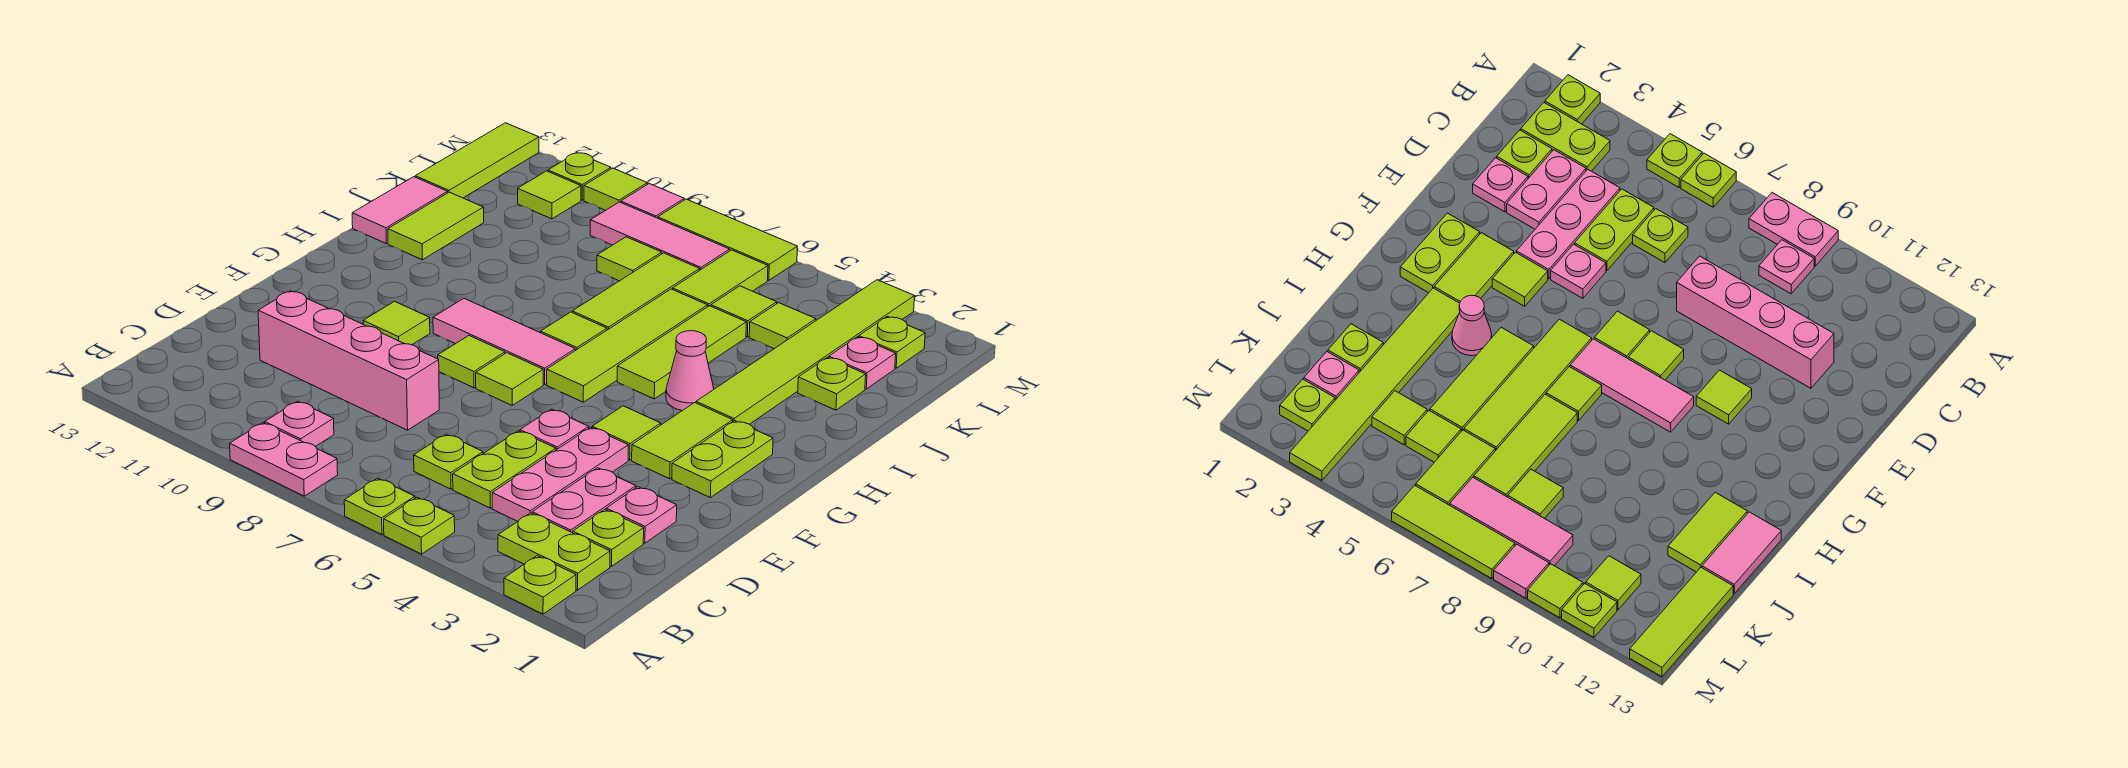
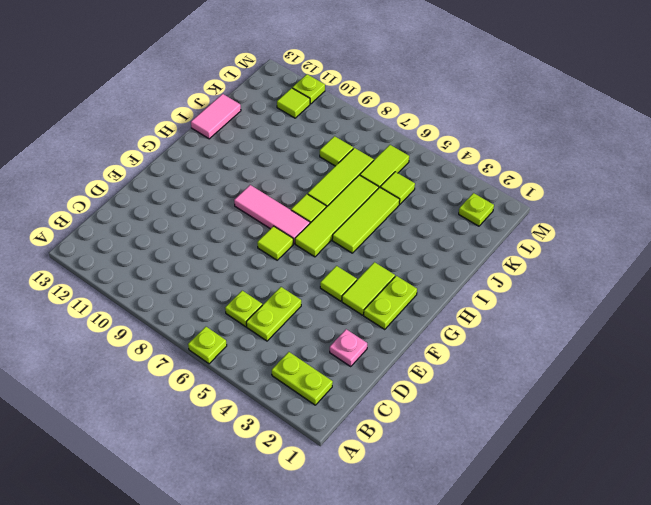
none -> lime plate A2 level 1
none -> lime plate A5 level 1
none -> pink plate A8:A9 level 1
none -> pink plate B9 level 1

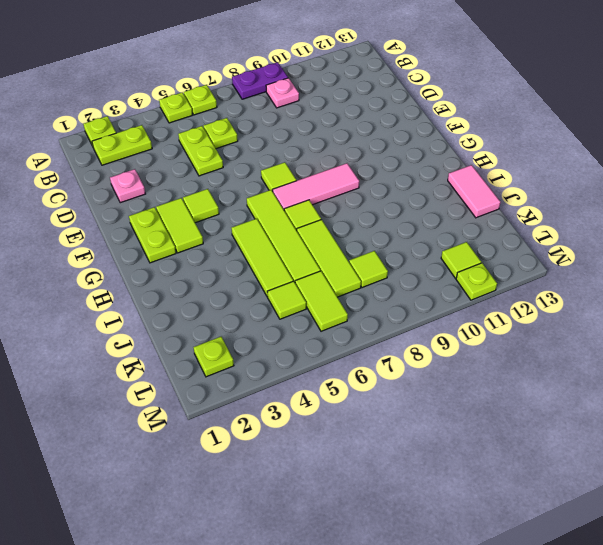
purple plate A8:A9 level 1 -> pink plate A8:A9 level 1
none -> lime plate C2 level 1
none -> pink plate C3:D3 level 1
none -> pink plate C4:E4 level 1
none -> pink brick D8:D11 level 1

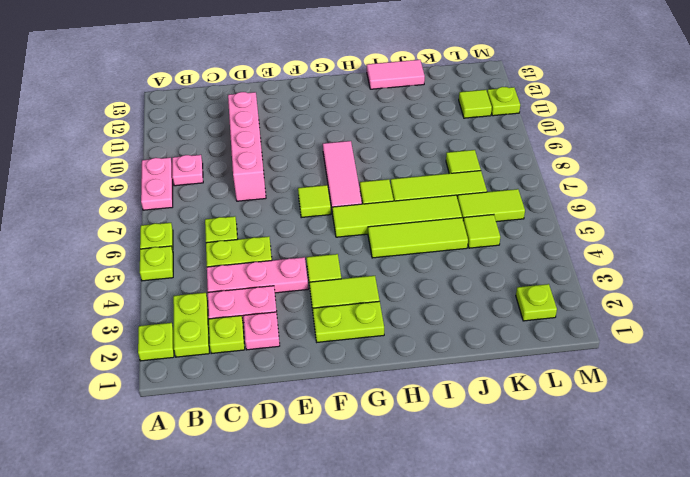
none -> pink plate E5 level 1
none -> lime tile F8 level 1
none -> lime tile F10 level 1
none -> lime tile H3:M3 level 1

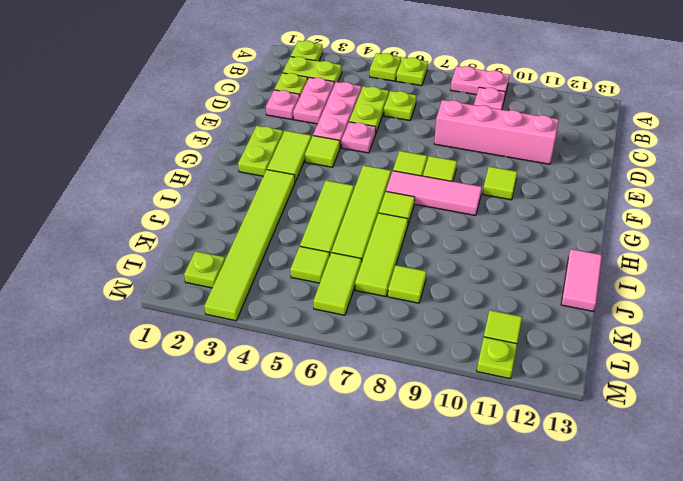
none -> pink cone H4 level 1
none -> lime tile I12:J12 level 1
none -> lime plate J2 level 1
none -> pink plate K2 level 1

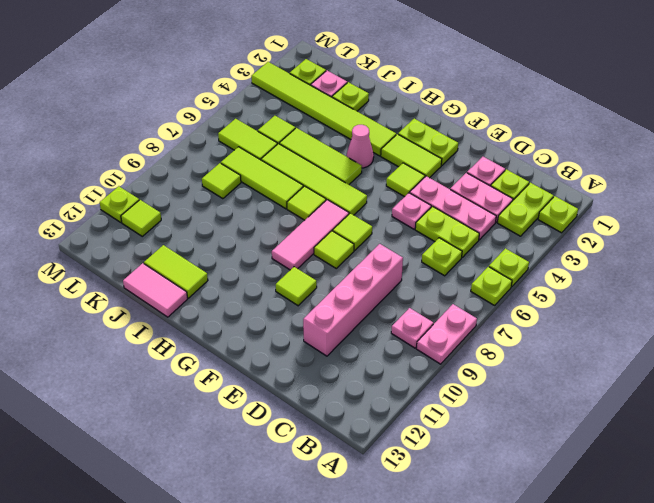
none -> lime tile K4 level 1
none -> lime tile K13:M13 level 1
none -> pink tile L7:L9 level 1
none -> lime tile M6:M8 level 1

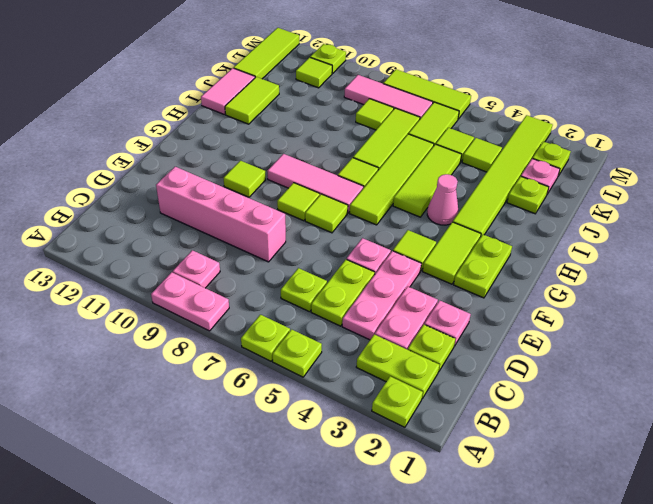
none -> pink tile M9 level 1
none -> lime tile M10 level 1

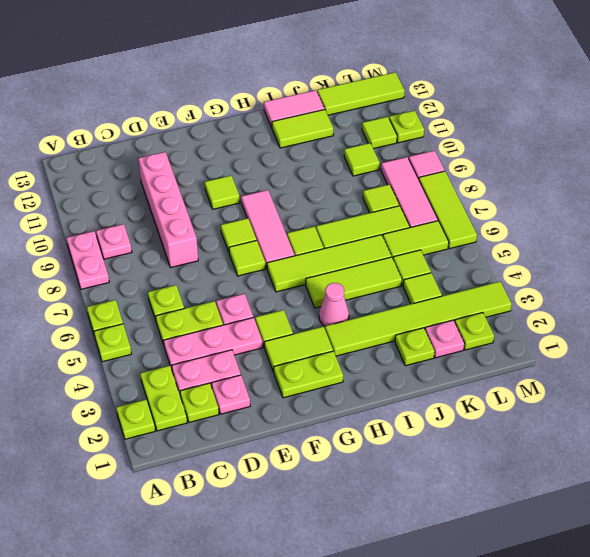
lime tile K10 level 1 -> lime tile M10 level 1

